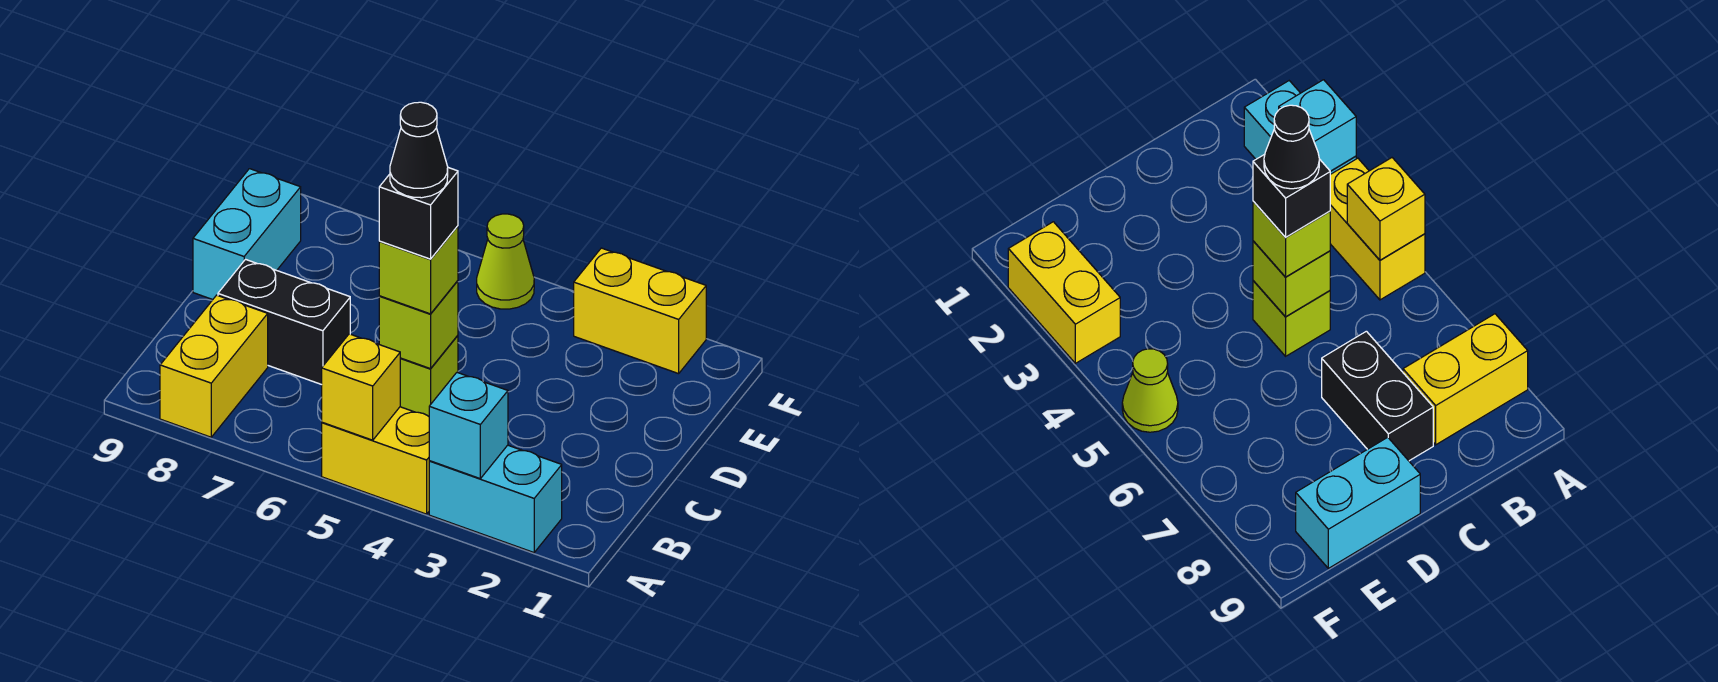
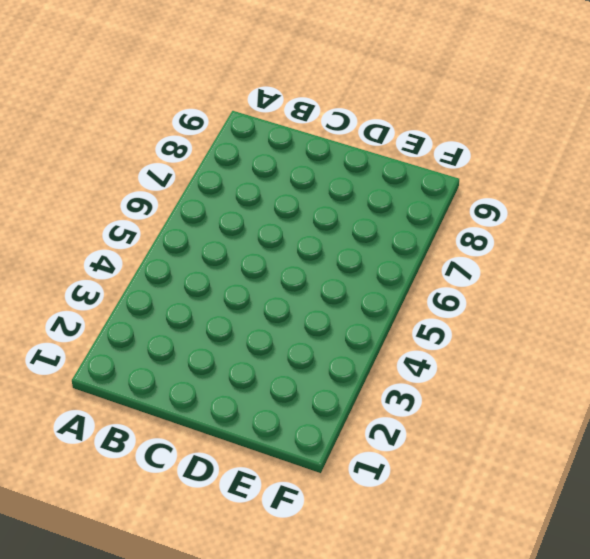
none -> cyan brick A2:A3 level 1
none -> yellow brick A4:A5 level 1
none -> yellow brick A8:B8 level 1

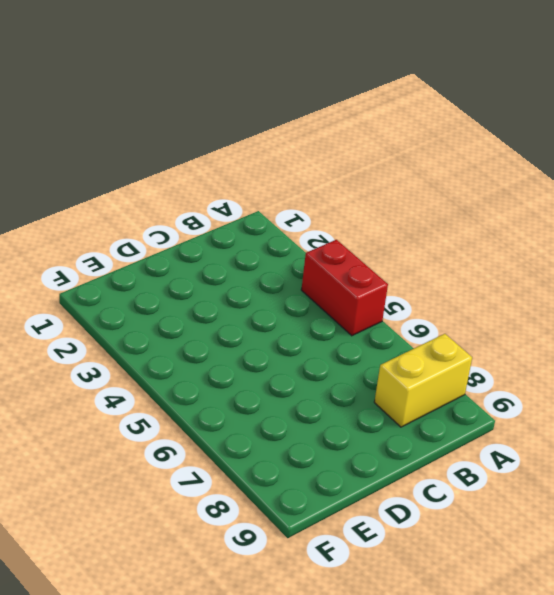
red brick A4:A5 level 1 -> yellow brick A4:A5 level 1
none -> cyan brick A2:A3 level 1
none -> lime brick C5 level 1
none -> black brick C7:C8 level 1

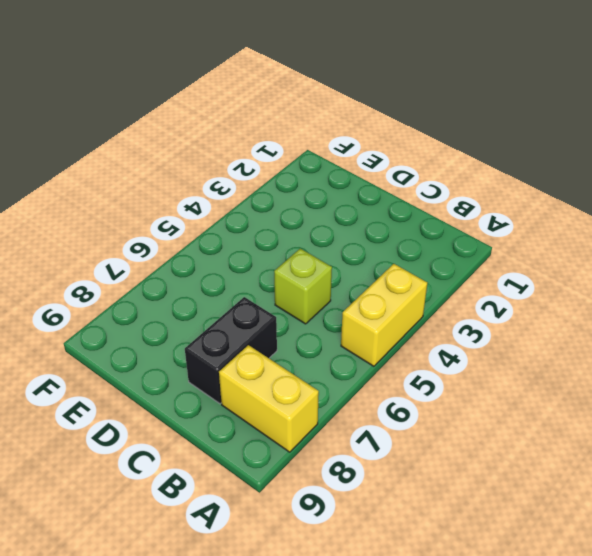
none -> cyan brick A2:A3 level 1
none -> cyan brick D9:E9 level 1
none -> yellow brick F2:F3 level 1

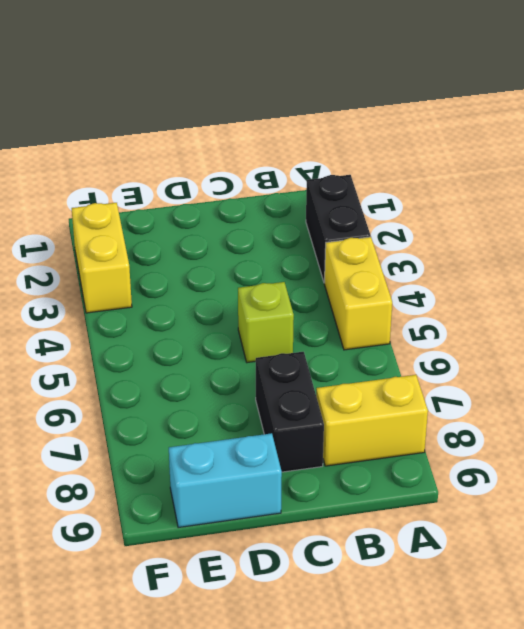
black brick A2:A3 level 1 -> cyan brick A2:A3 level 1
none -> lime cone F5 level 1
none -> cyan brick A3 level 2
none -> yellow brick A5 level 2

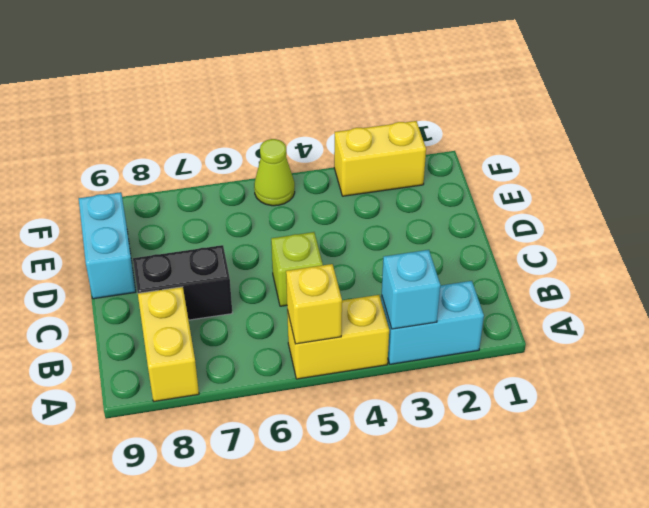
none -> lime brick C5 level 2
none -> lime brick C5 level 3
none -> black brick C5 level 4

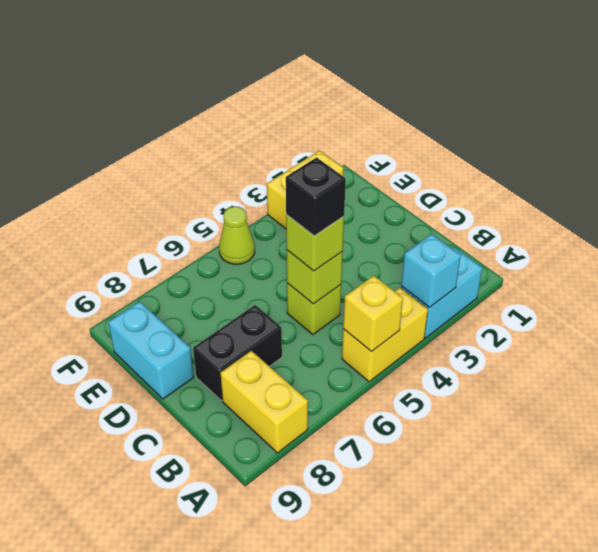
none -> black cone C5 level 5

